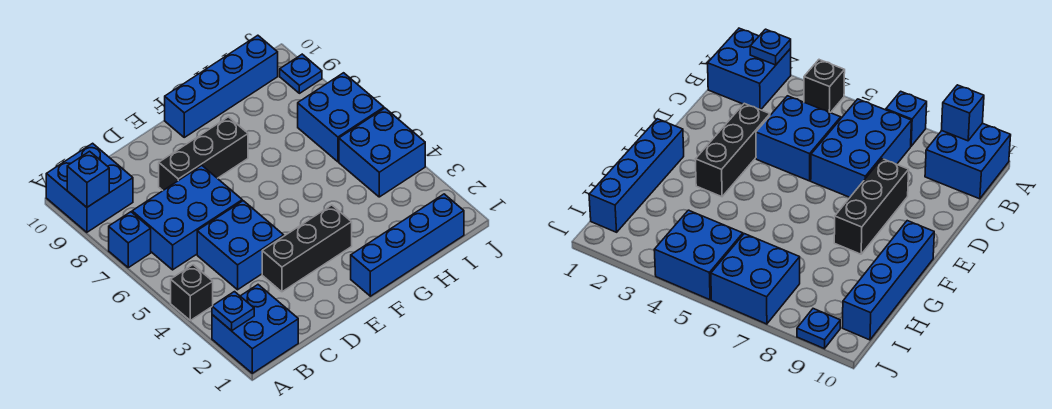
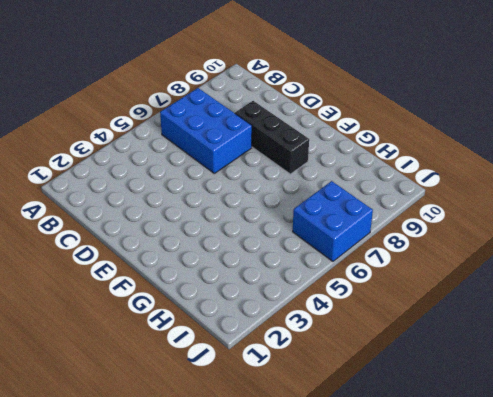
none -> blue brick A1:B2 level 1
none -> black brick A4 level 1
none -> blue brick A7 level 1

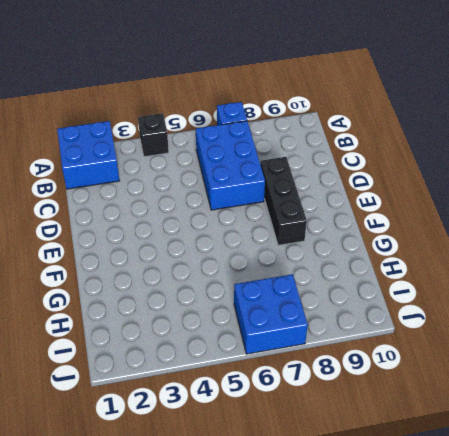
none -> blue brick A9:B10 level 1
none -> blue brick C4:D5 level 1
none -> black brick D3:F3 level 1

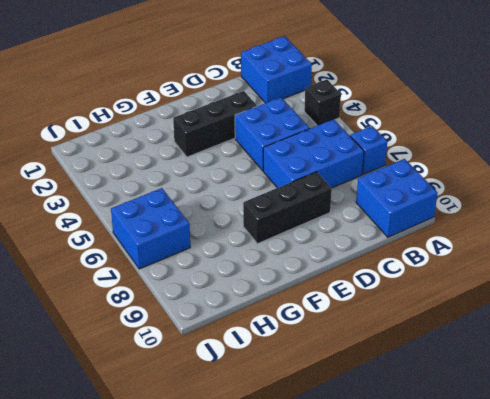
none -> blue brick F1:I1 level 1
none -> blue brick F10:I10 level 1
none -> blue brick I4:J5 level 1

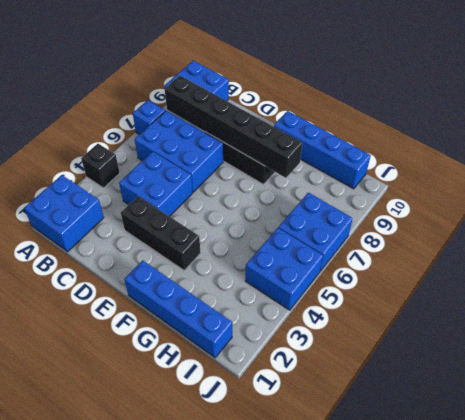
black brick B8:G8 level 2 -> none
none -> blue plate J9 level 1
none -> blue plate A2 level 2
none -> blue brick A9 level 2

